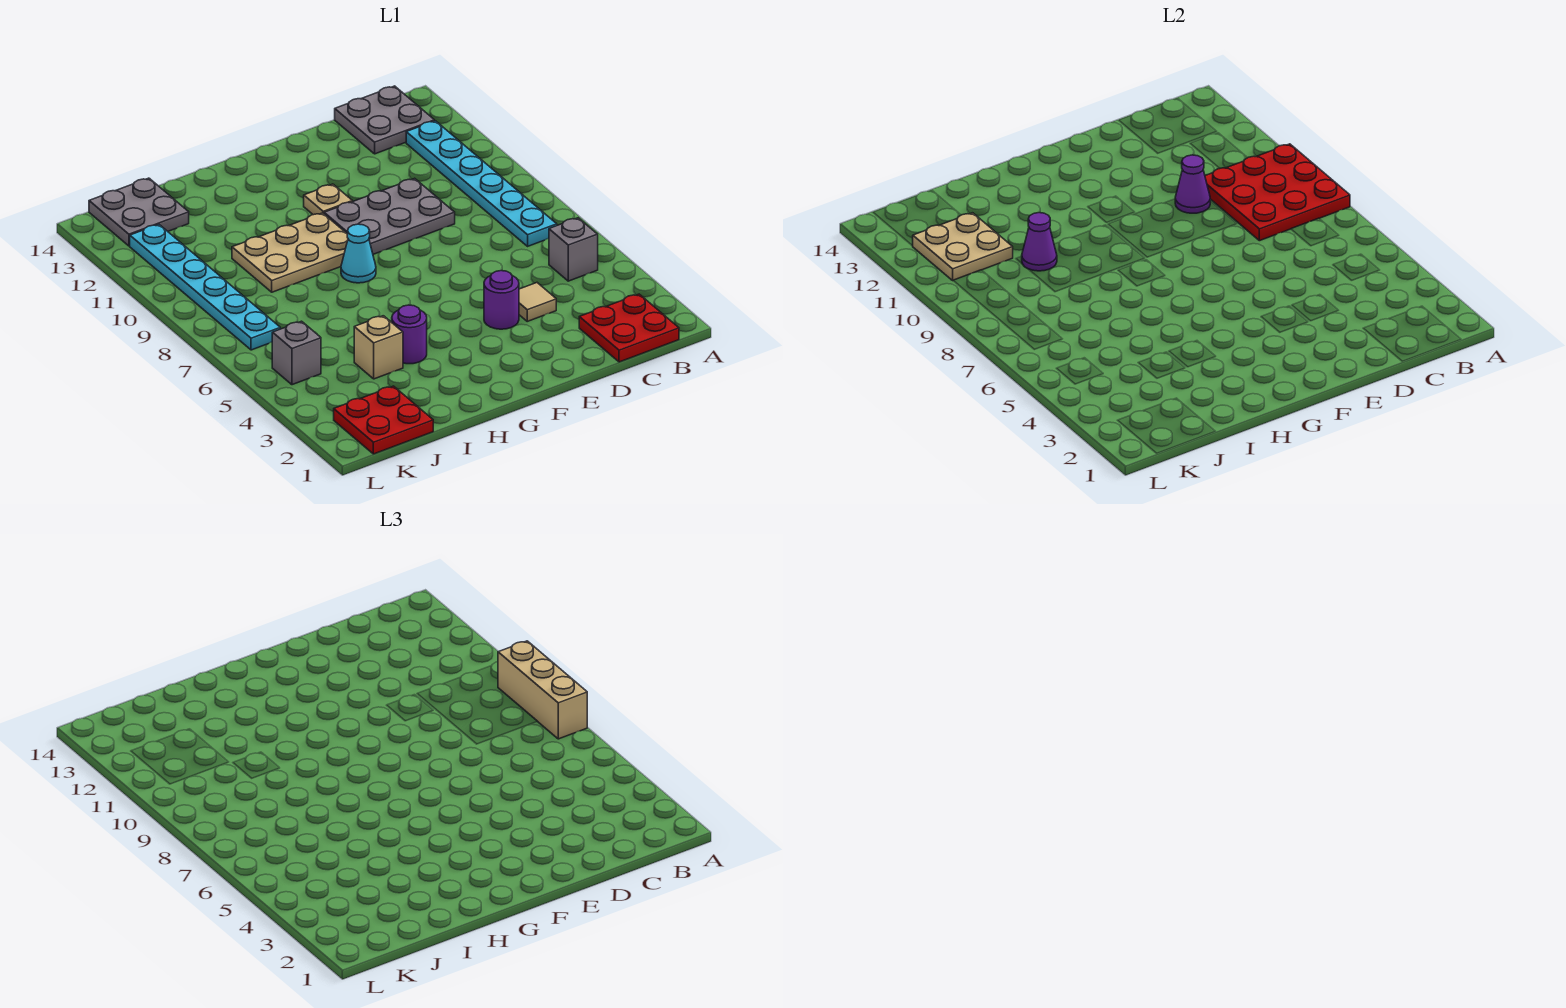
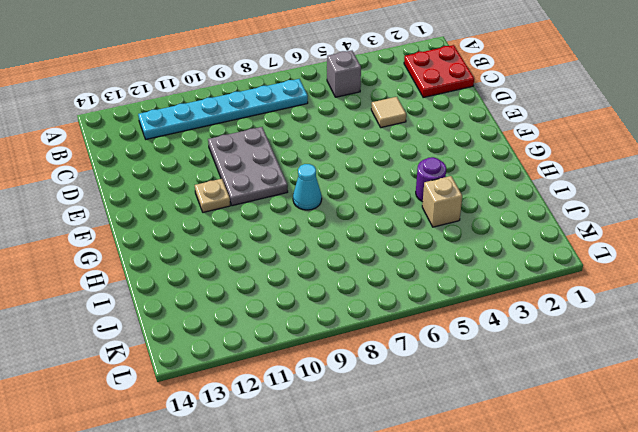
none -> grey plate B13:C14 level 1
none -> purple round brick E4 level 1
none -> tan plate G9:I10 level 1

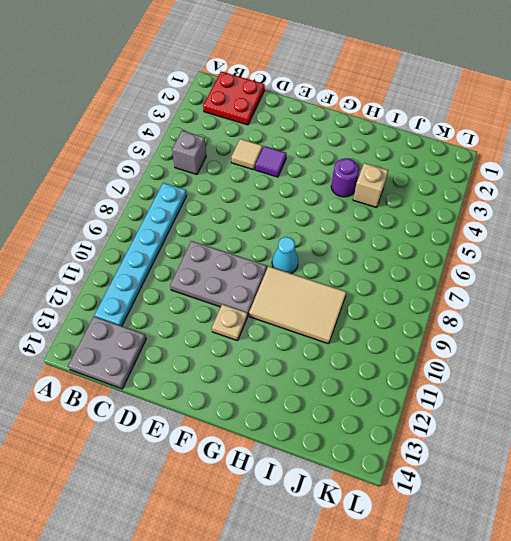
purple tile E4 level 1 -> purple round brick E4 level 1
tan tile G9:I10 level 1 -> tan plate G9:I10 level 1
none -> red plate J1:K2 level 1
none -> grey plate J13:K14 level 1
none -> grey brick K5 level 1

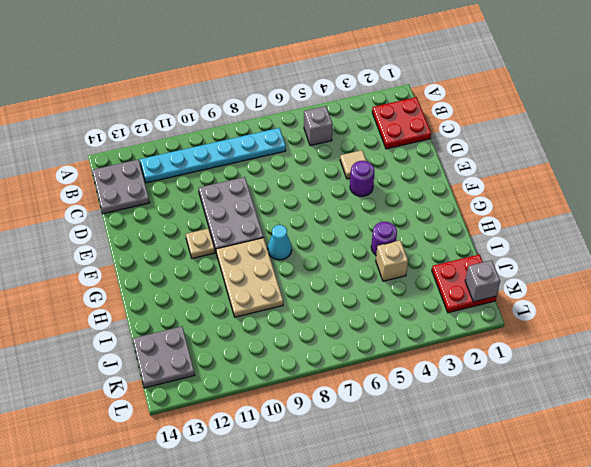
grey brick K1 level 2 -> grey brick K5 level 1
none -> cyan plate K7:K12 level 1
none -> red plate A8:C10 level 2
none -> purple cone D10 level 2

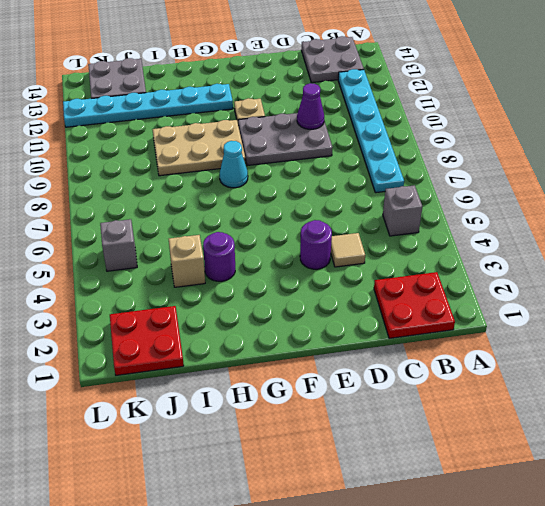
cyan plate G12:L12 level 1 -> cyan plate K7:K12 level 1
none -> red plate A8:C10 level 2
none -> purple cone I10 level 2
none -> tan plate J11:K12 level 2

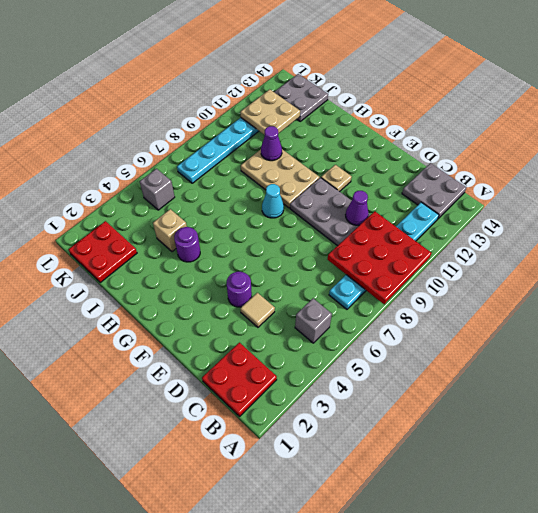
none -> tan brick A7:A9 level 3

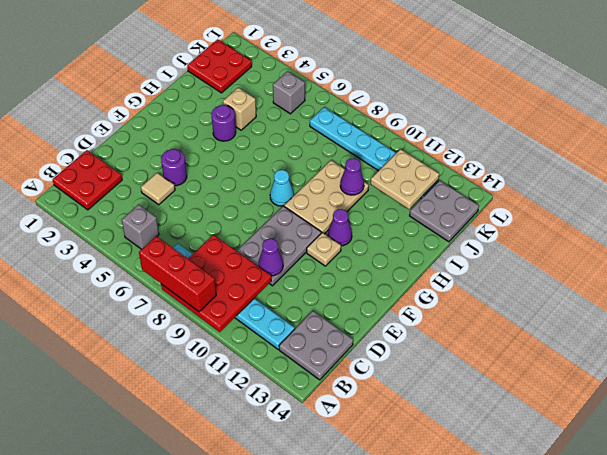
red brick A7:A9 level 3 -> tan brick A7:A9 level 3
purple cone G11 level 1 -> none

